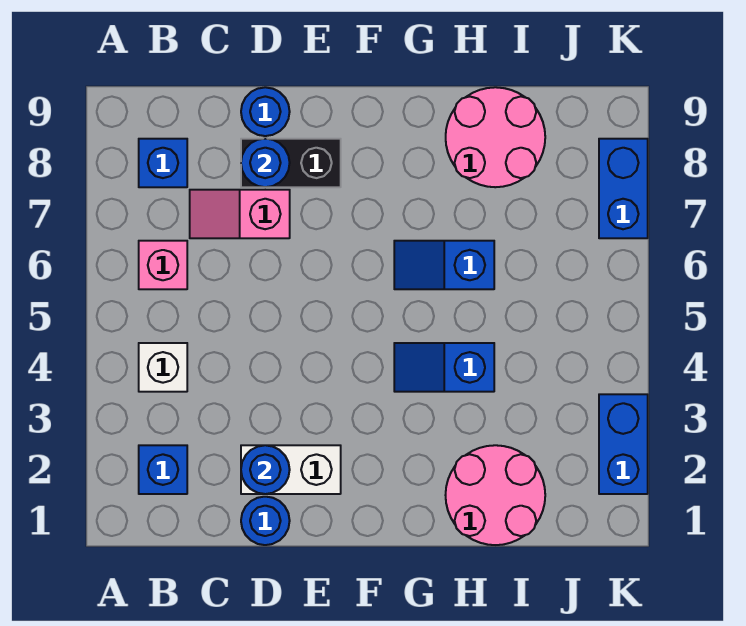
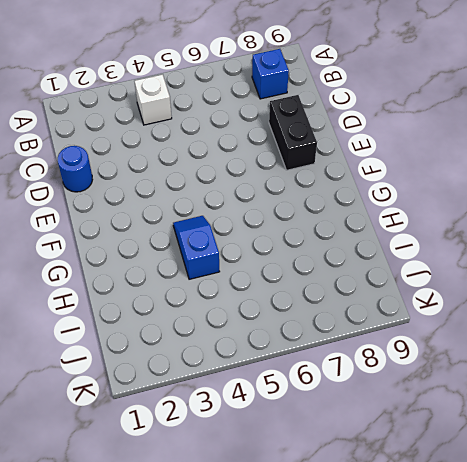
none -> blue brick B2 level 1
none -> pink brick B6 level 1
none -> pink slope C7:D7 level 1 top D

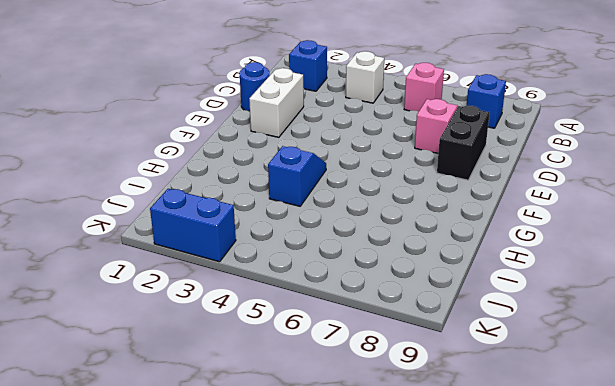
none -> blue round brick D9 level 1
none -> blue slope G6:H6 level 1 top H
none -> pink round brick H1:I2 level 1

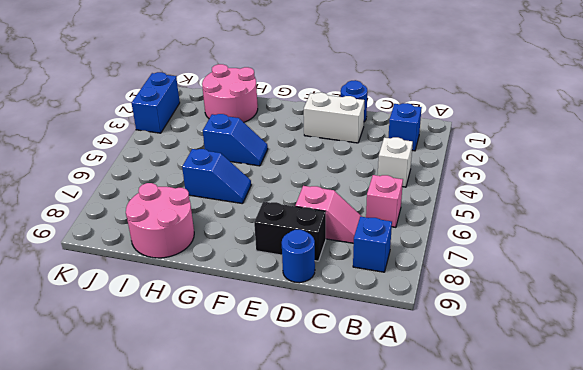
none -> blue brick K7:K8 level 1
none -> blue round brick D2 level 2
none -> blue round brick D8 level 2

